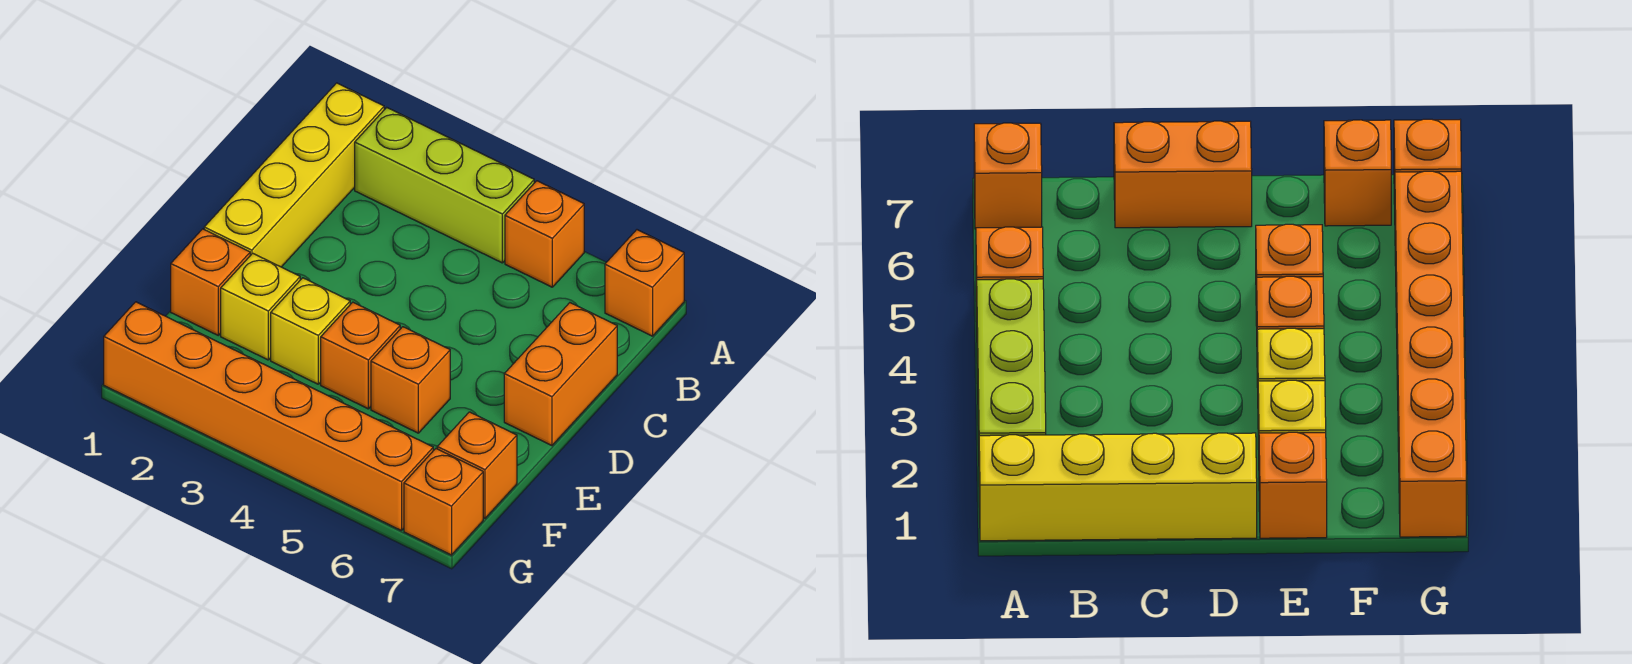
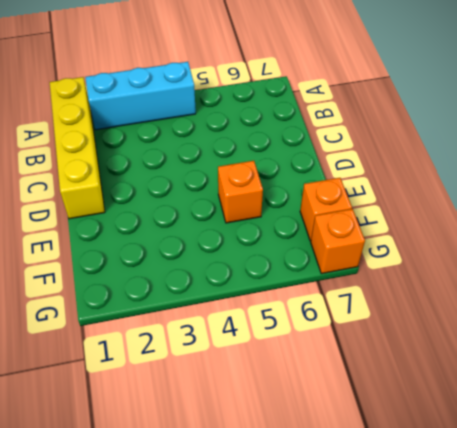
cyan brick A2:A4 level 1 -> lime brick A2:A4 level 1
none -> orange brick A5 level 1
none -> orange brick A7 level 1
none -> orange brick C7:D7 level 1

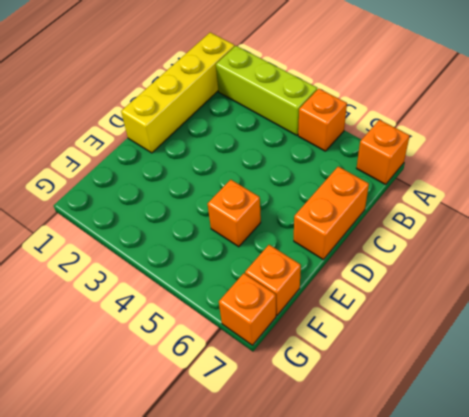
none -> orange brick E1 level 1
none -> yellow brick E2 level 1
none -> yellow brick E3 level 1

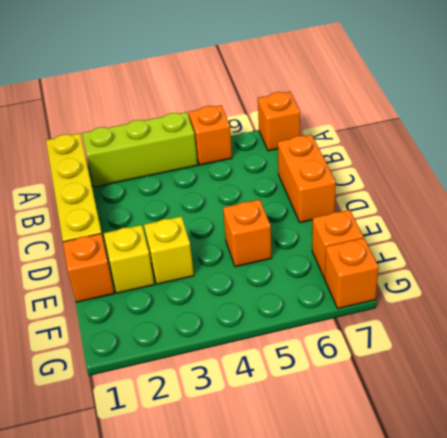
none -> orange brick E4 level 1
none -> orange brick G1:G6 level 1

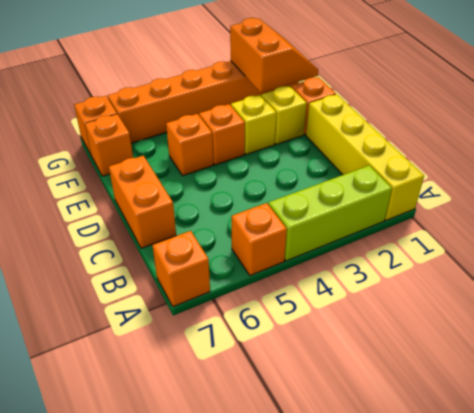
orange slope F1:G2 level 2 top 2 -> none

